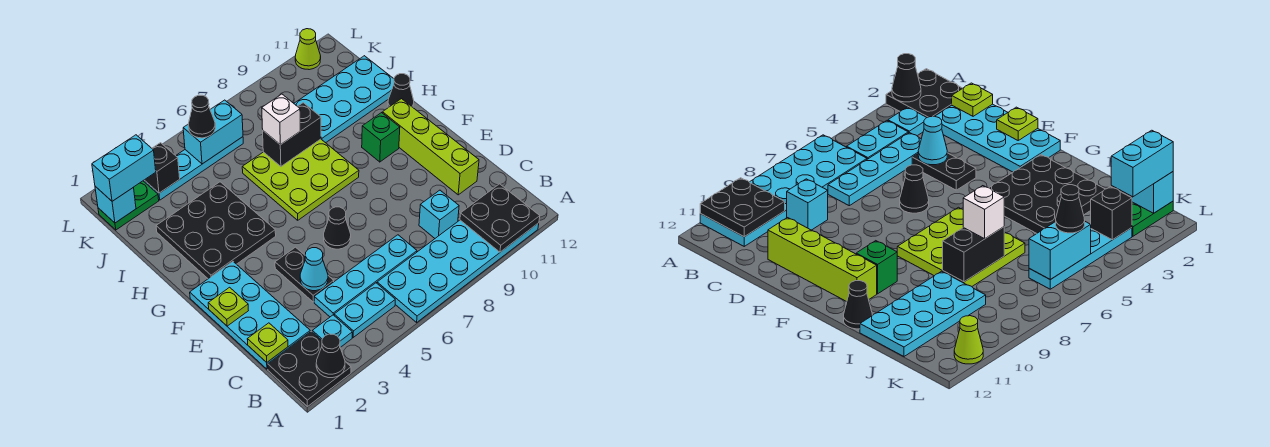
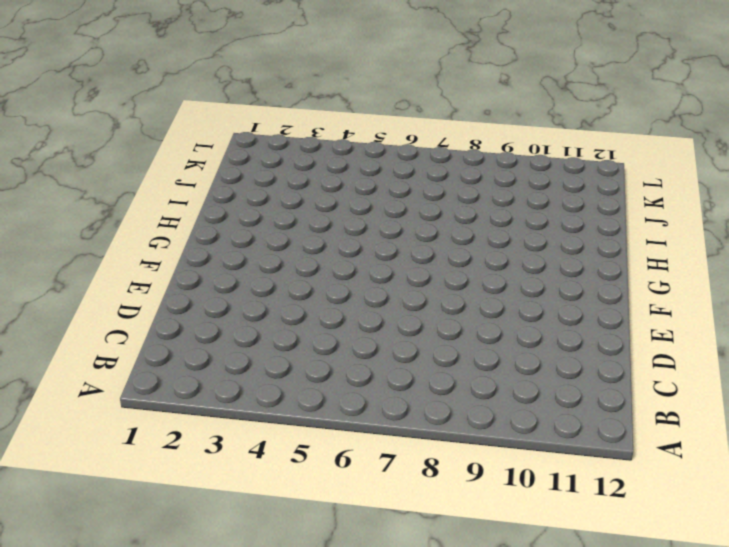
none -> black plate A1:B2 level 1
none -> cyan plate A6:B11 level 1
none -> cyan plate B3 level 1
none -> cyan plate B4:B5 level 1

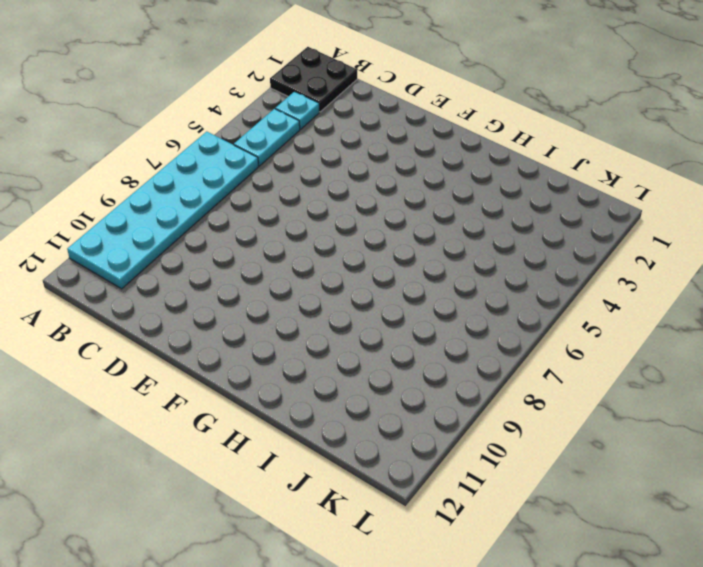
none -> cyan plate C1:F2 level 1
none -> cyan plate C4:C7 level 1
none -> cyan brick C9 level 1
none -> black plate D4:E4 level 1

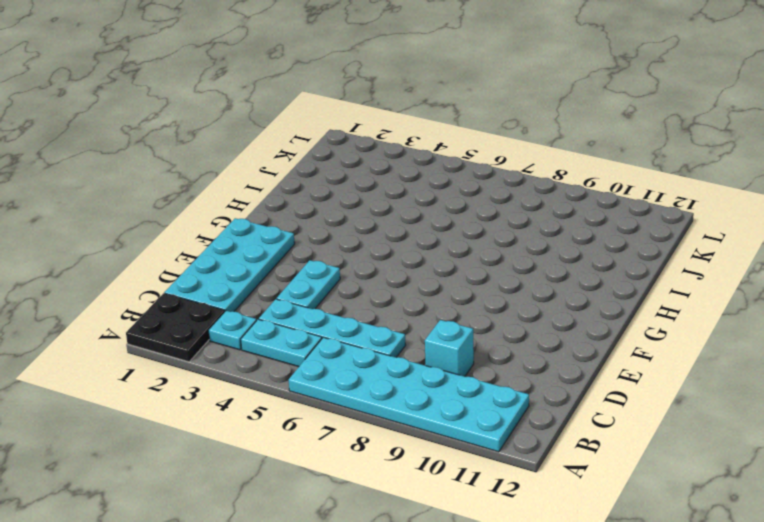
cyan plate D4:E4 level 1 -> black plate D4:E4 level 1
none -> lime brick D11:G11 level 1
none -> black cone E6 level 1
none -> black plate G2:I4 level 1
none -> lime plate G6:I8 level 1

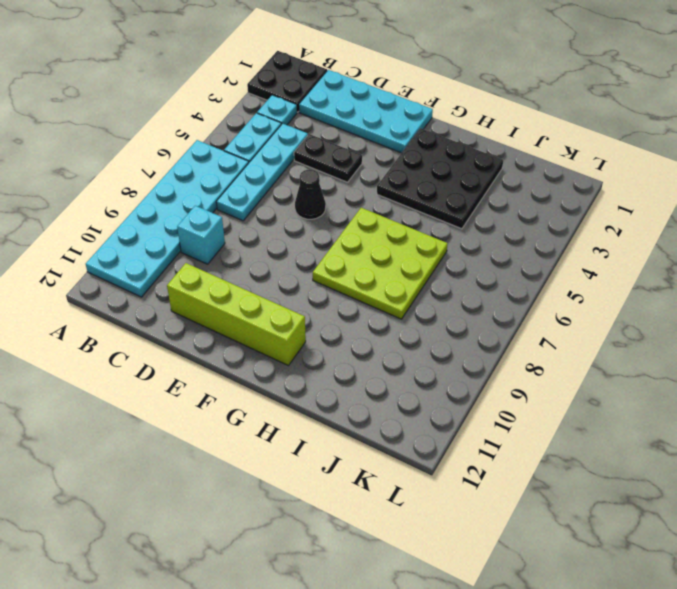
none -> green brick G10 level 1
none -> black cone H12 level 1
none -> cyan plate I9:J12 level 1
none -> green plate K1:K2 level 1

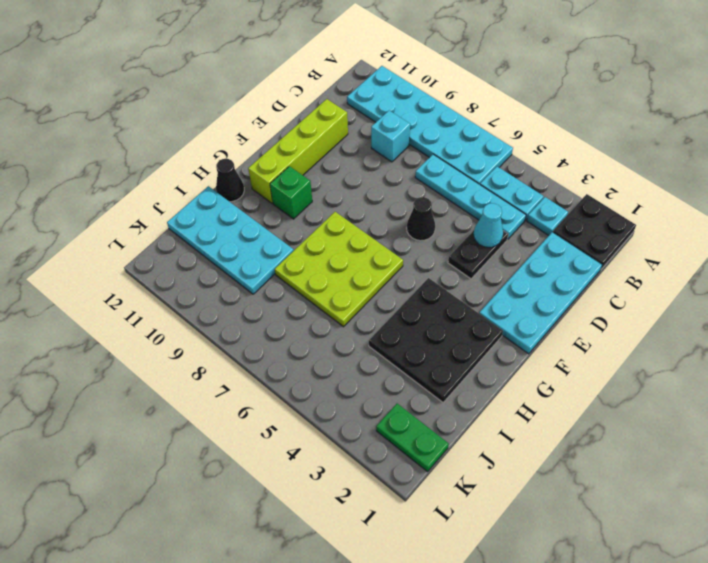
none -> cyan plate K3:K6 level 1
none -> lime cone L11 level 1
none -> black cone A2 level 2
none -> black plate A10:B11 level 2

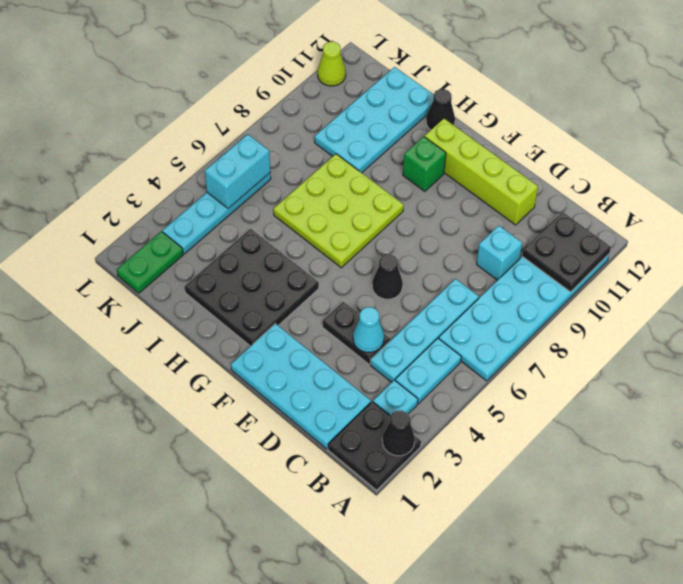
none -> lime plate C1 level 2
none -> lime plate E1 level 2
none -> black brick I7:I8 level 2
none -> cyan brick K1 level 2

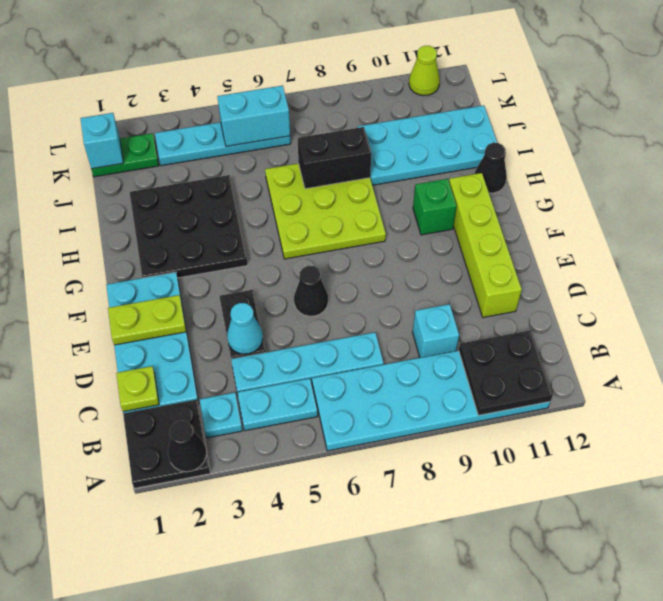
lime plate E1:E2 level 2 -> lime plate E1 level 2
none -> black brick K3 level 2
none -> white brick I7 level 3
none -> cyan brick K1:K2 level 3
none -> black cone K5 level 3

